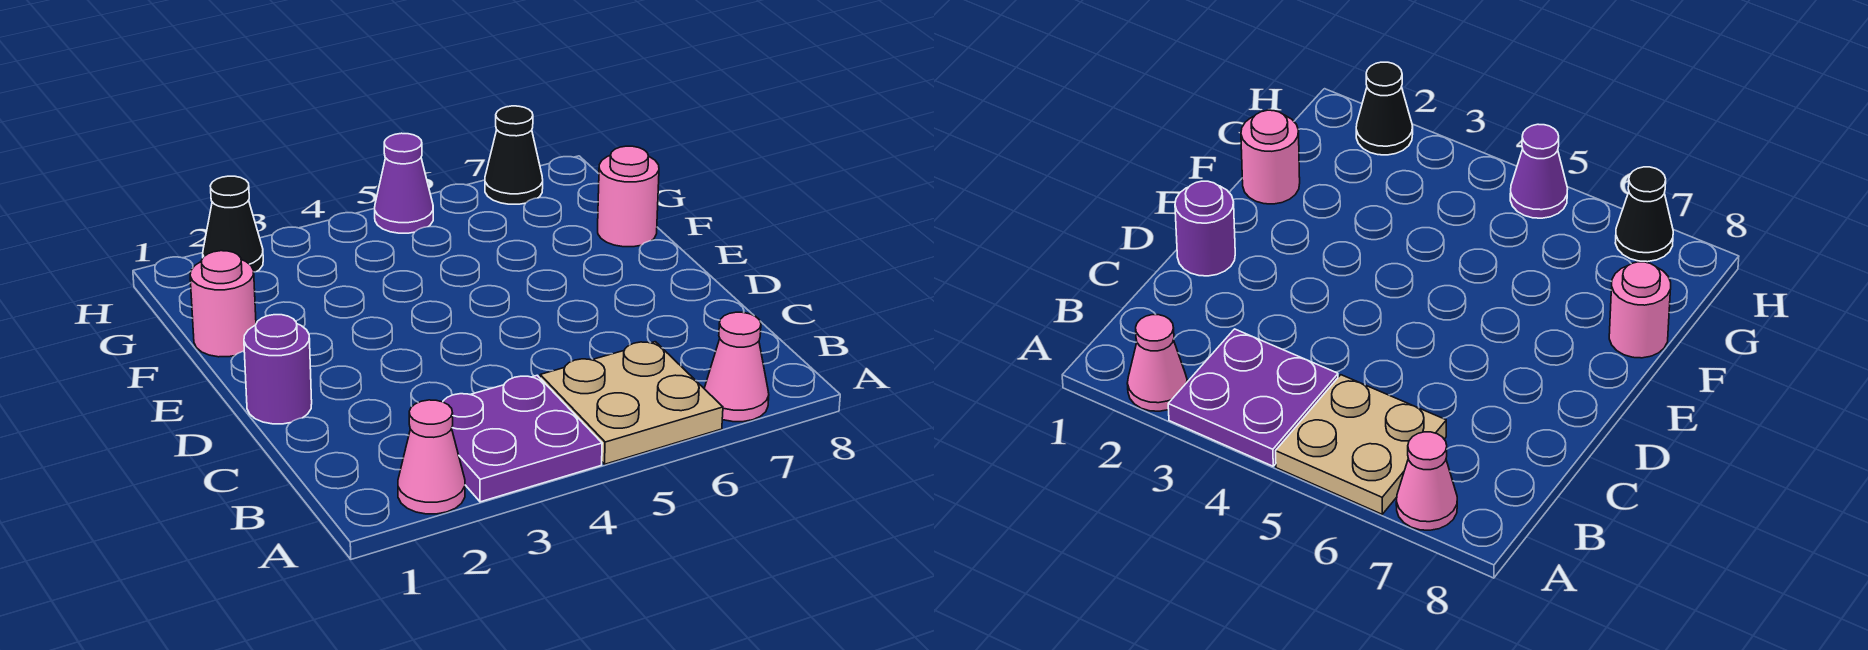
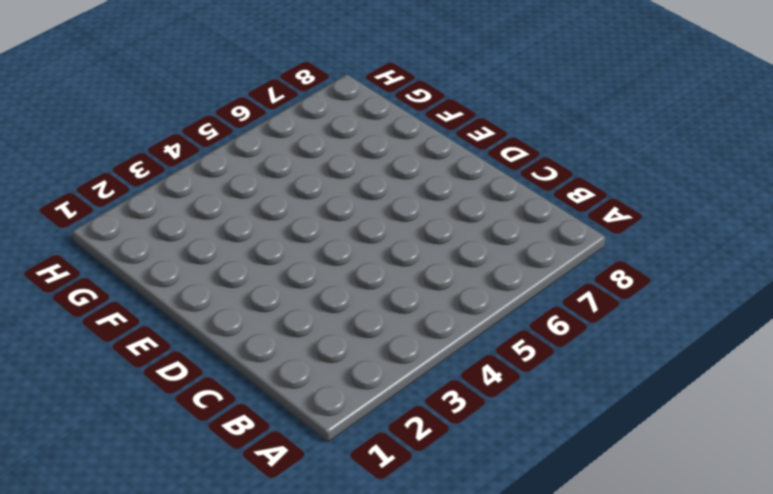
none -> pink cone A2 level 1
none -> purple plate A3:B4 level 1

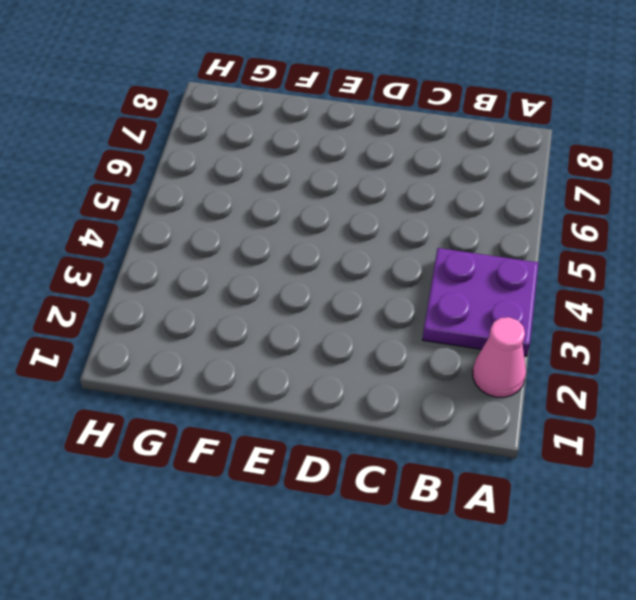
none -> tan plate A5:B6 level 1
none -> pink cone A7 level 1

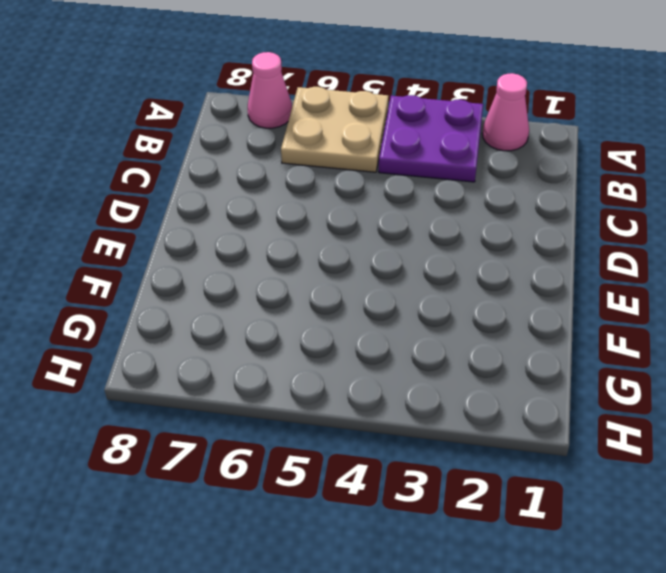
none -> purple round brick D1 level 1
none -> pink round brick F1 level 1

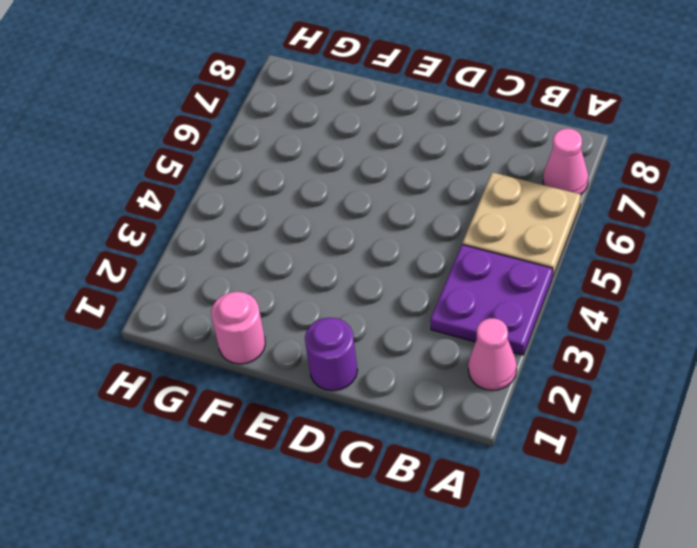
none -> pink round brick F8 level 1
none -> black cone H2 level 1

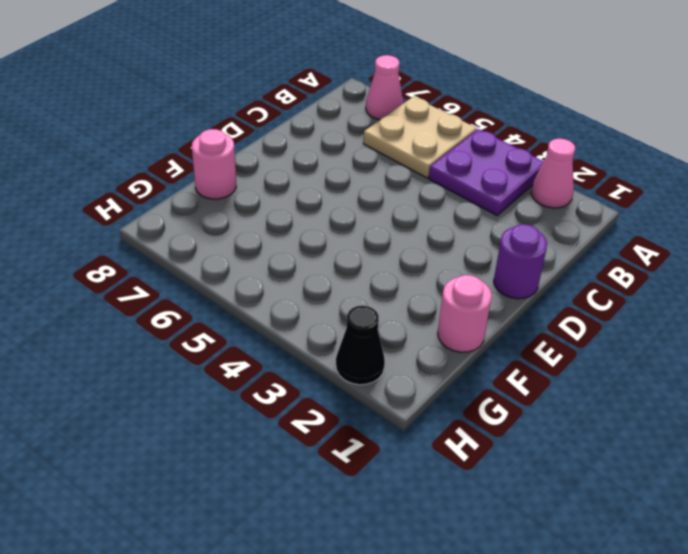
none -> purple cone H5 level 1
none -> black cone H7 level 1

